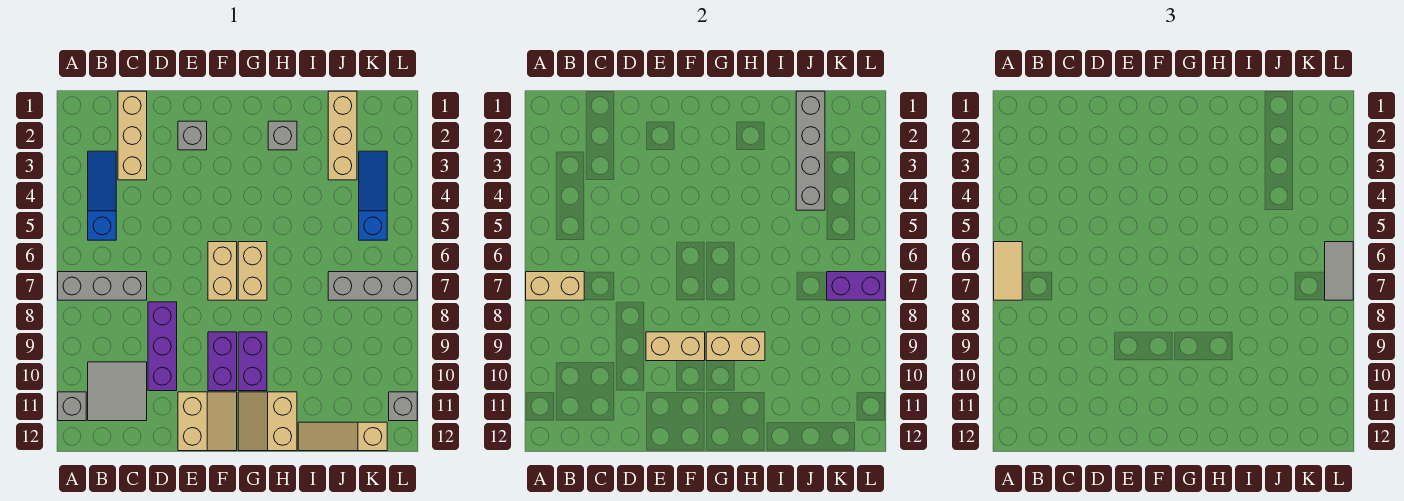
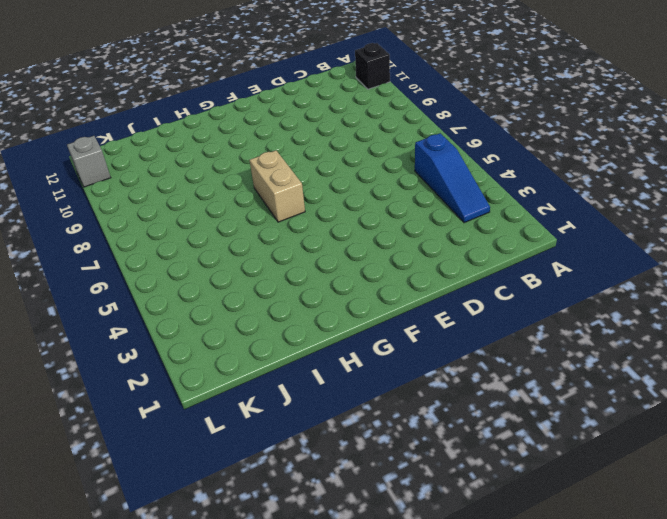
black brick A11 level 1 -> grey brick A11 level 1
none -> grey brick A7:C7 level 1
none -> grey tile B10:C11 level 1
none -> tan brick C1:C3 level 1

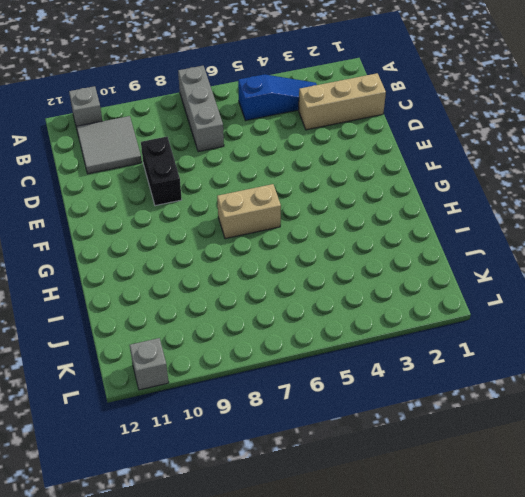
black brick D9:E9 level 1 -> purple brick D8:D10 level 1
none -> grey brick E2 level 1
none -> tan slope E11:F12 level 1 top E
none -> tan brick F6:F7 level 1

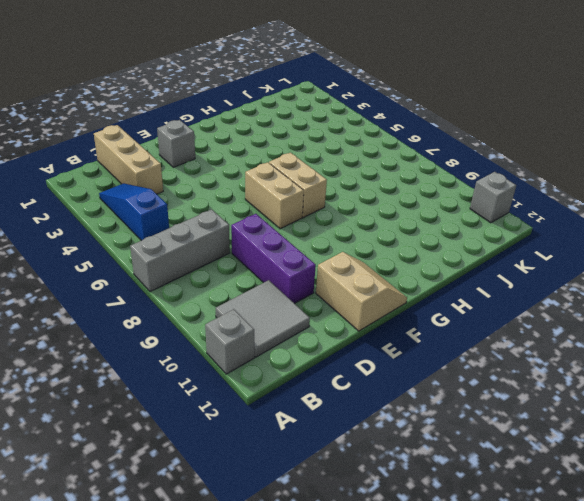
none -> purple brick F9:F10 level 1
none -> purple brick G9:G10 level 1
none -> tan slope G11:H12 level 1 top H

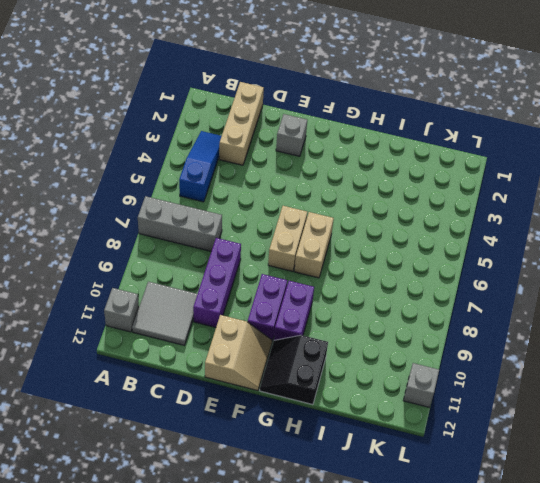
black slope G11:H12 level 1 top H -> tan slope G11:H12 level 1 top H
none -> grey brick H2 level 1
none -> tan slope I12:K12 level 1 top K
none -> tan brick J1:J3 level 1

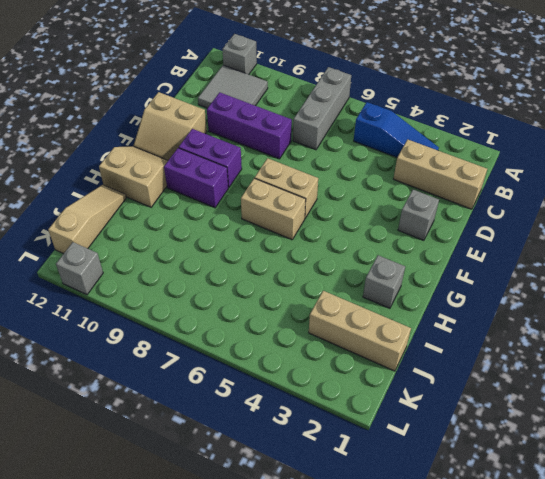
none -> grey brick J7:L7 level 1
none -> blue slope K3:K5 level 1 top 5
none -> tan brick A7:B7 level 2

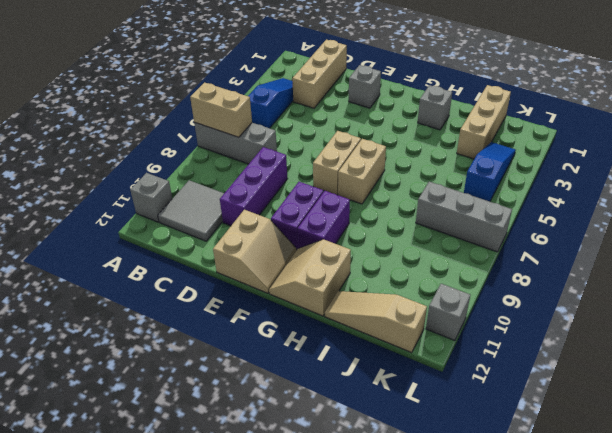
none -> tan brick E9:F9 level 2
none -> tan brick G9:H9 level 2
none -> grey brick J1:J4 level 2

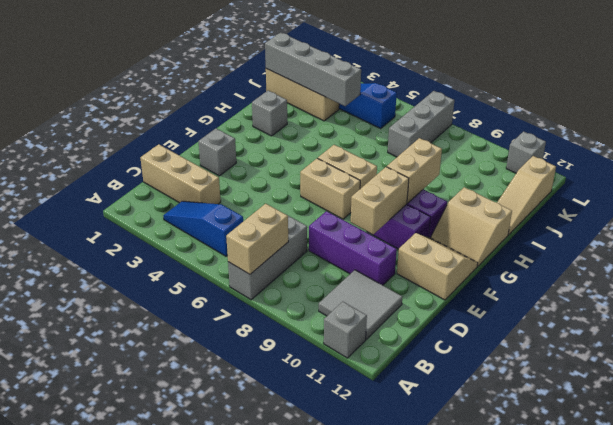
none -> purple brick K7:L7 level 2
none -> tan tile A6:A7 level 3
none -> grey tile L6:L7 level 3

